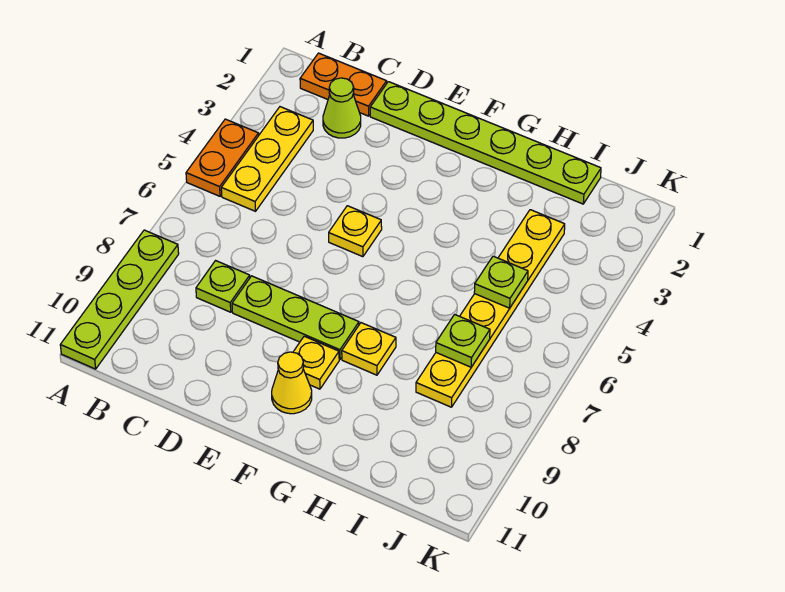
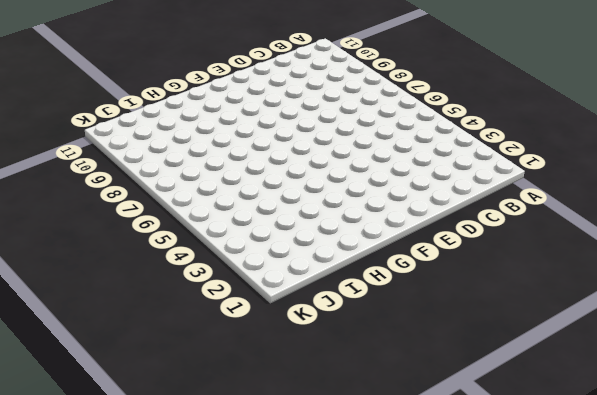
none -> orange plate A4:A5 level 1
none -> lime plate A8:A11 level 1
none -> orange plate B1:C1 level 1

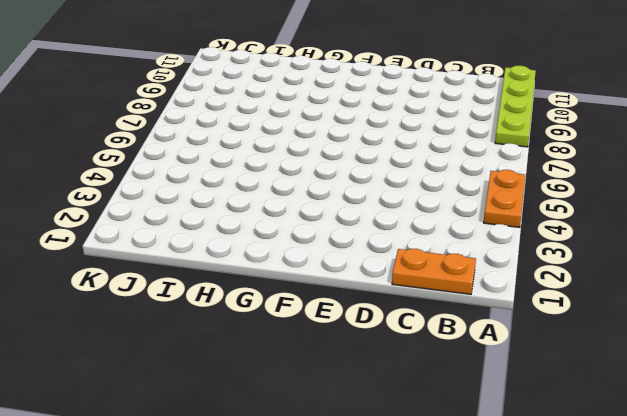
none -> yellow plate B3:B5 level 1
none -> lime cone C2 level 1
none -> lime plate C8 level 1

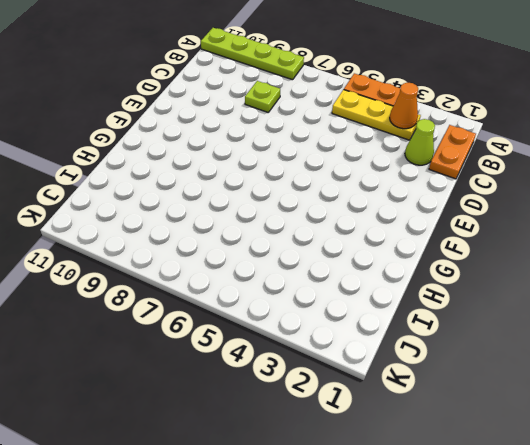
orange cone B3 level 2 -> none
none -> lime plate D1:I1 level 1
none -> lime plate D8:F8 level 1
none -> yellow plate E5 level 1

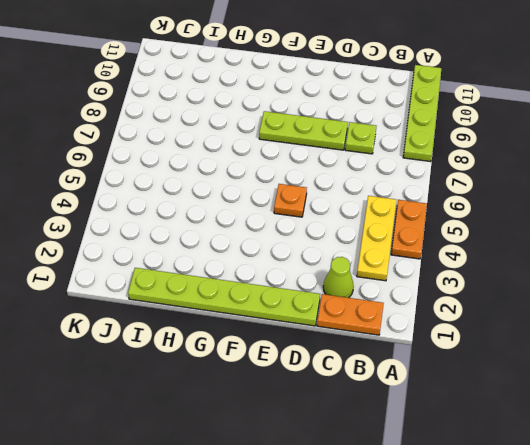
orange plate E5 level 1 -> yellow plate E5 level 1
none -> yellow plate F9 level 1
none -> yellow cone F10 level 1
none -> yellow plate G8 level 1

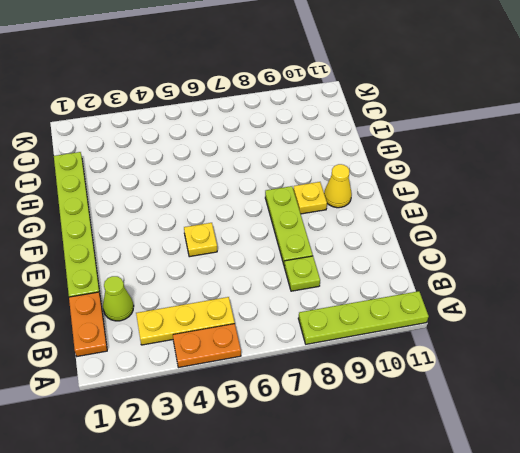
none -> yellow plate G8 level 1
none -> yellow plate I3:I8 level 1
none -> lime plate I5 level 2

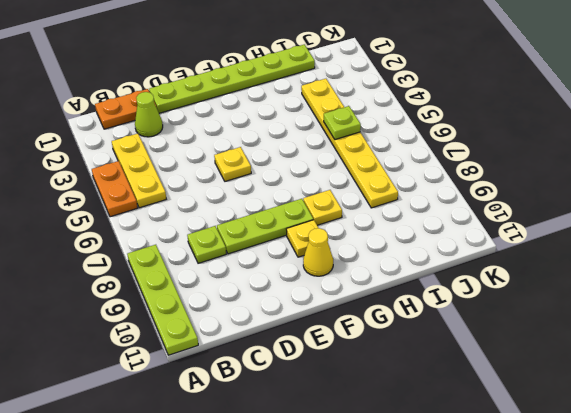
none -> lime plate I7 level 2

